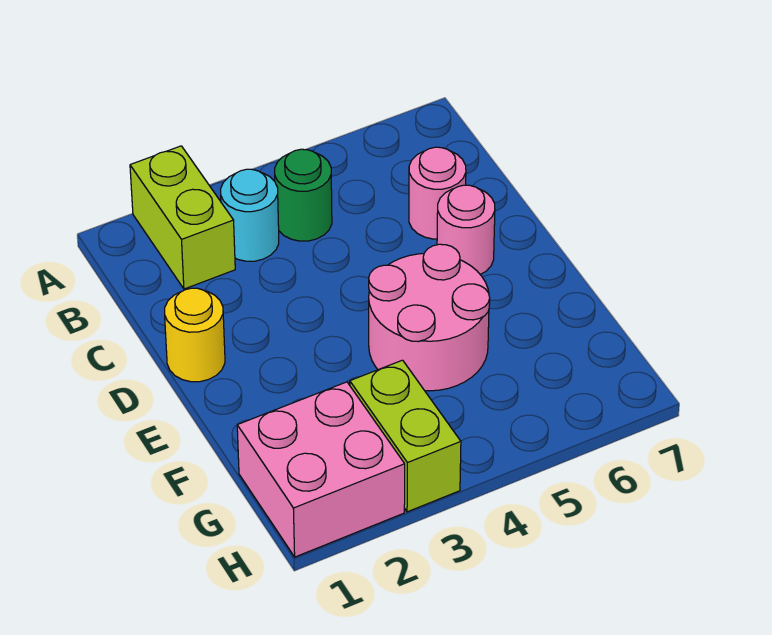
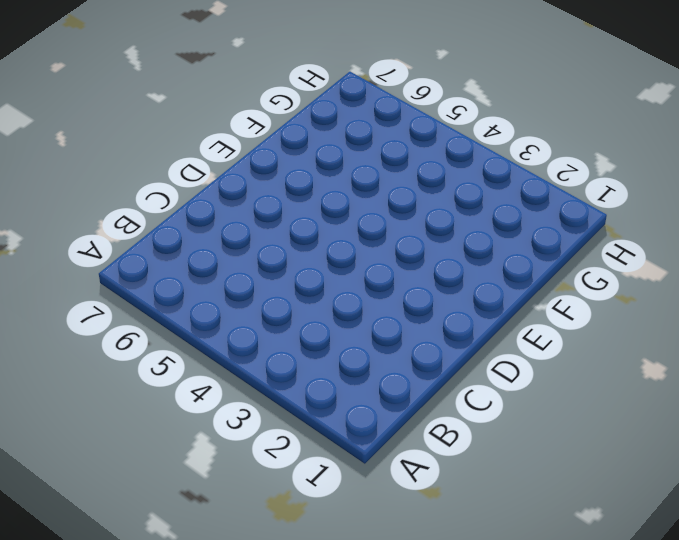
none -> lime brick A2:B2 level 1
none -> cyan round brick B3 level 1

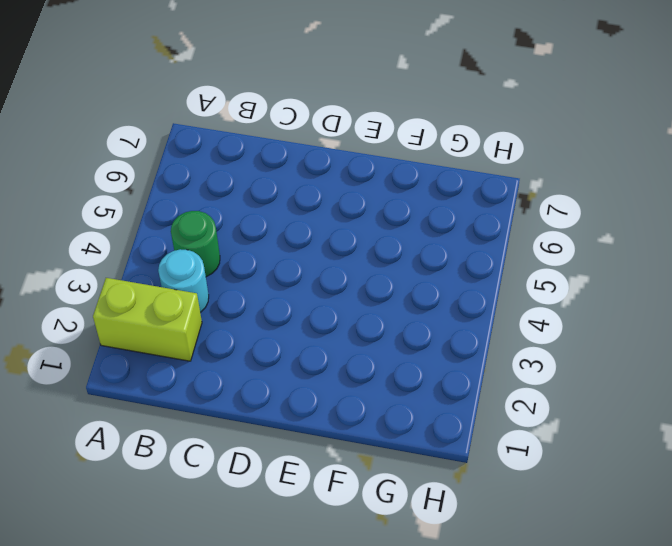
none -> pink round brick C6 level 1
none -> yellow round brick D1 level 1

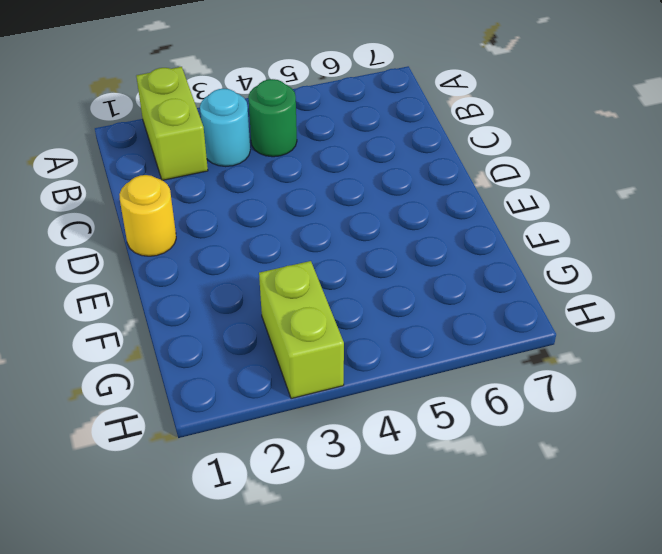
none -> pink round brick C6 level 1
none -> pink round brick D6 level 1

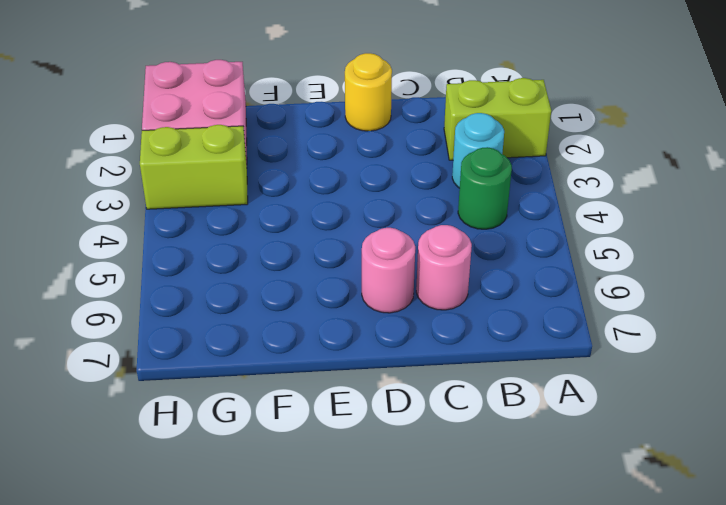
none -> pink round brick E4:F5 level 1

